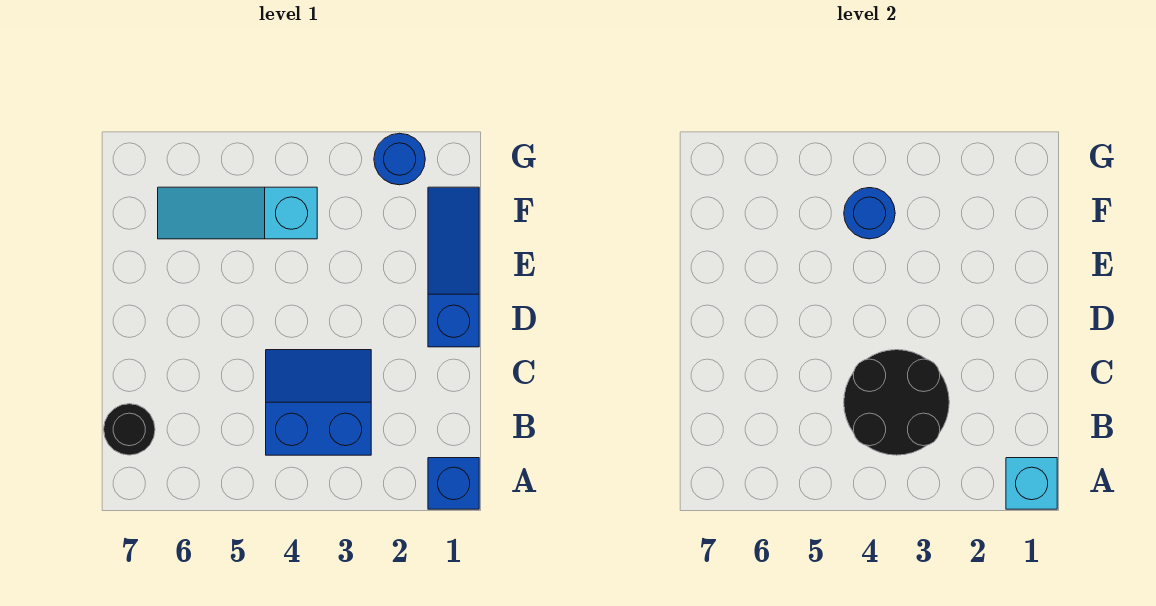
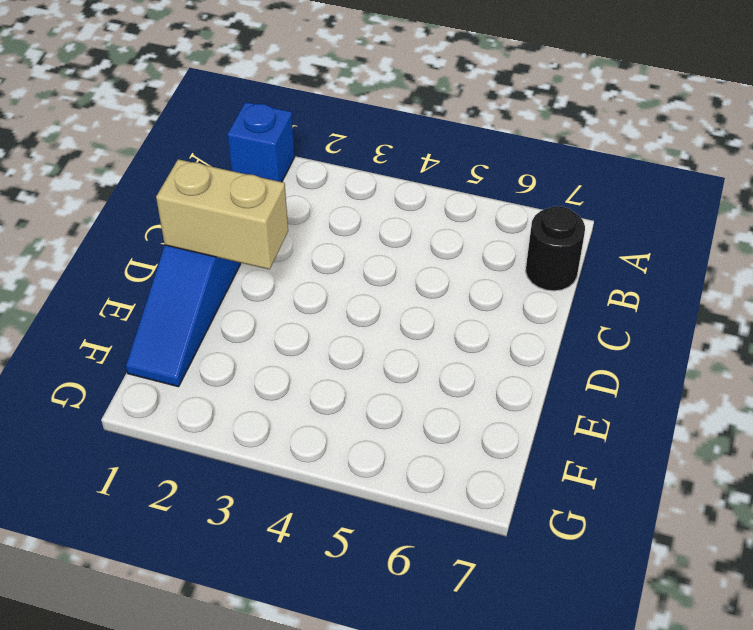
tan brick D1:D2 level 2 -> none
none -> blue slope B3:C4 level 1 top B
none -> cyan slope F4:F6 level 1 top 4

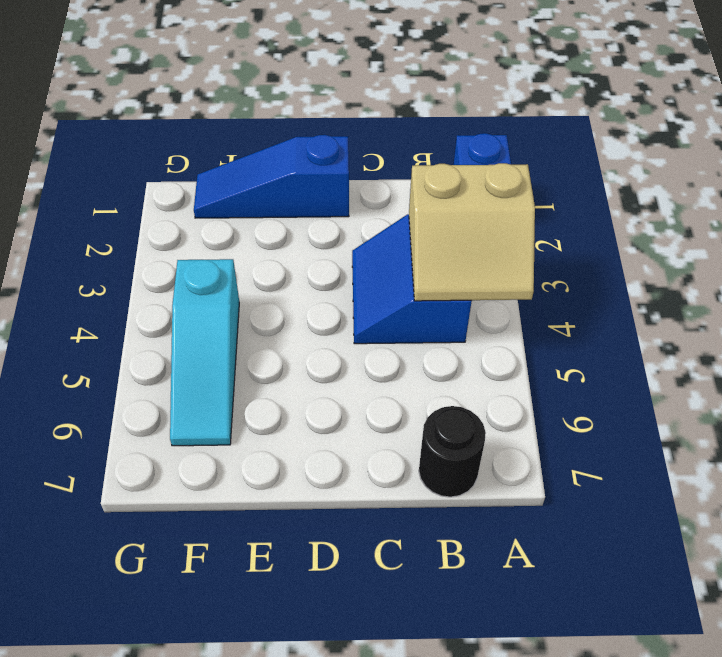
tan slope A3:B4 level 2 top 3 -> black round brick B3:C4 level 2
none -> blue round brick G2 level 1
none -> cyan brick A1 level 2

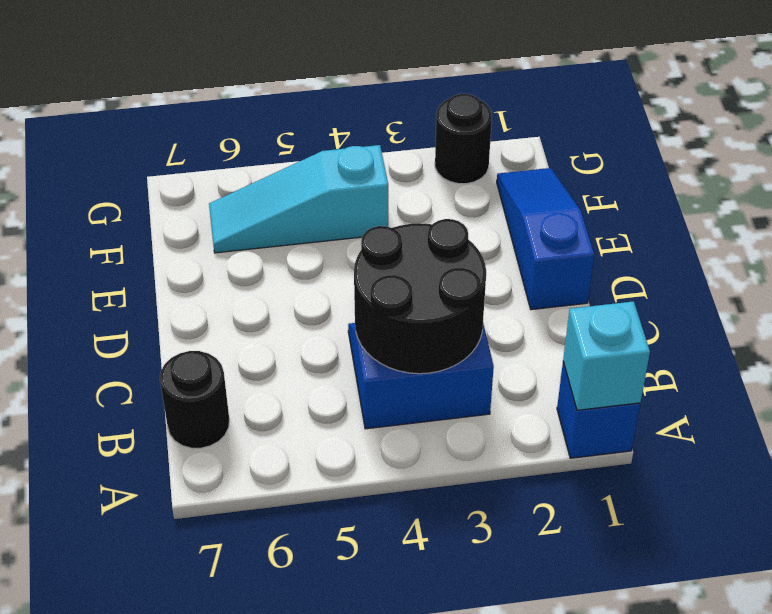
black round brick G2 level 1 -> blue round brick G2 level 1
none -> blue round brick F4 level 2

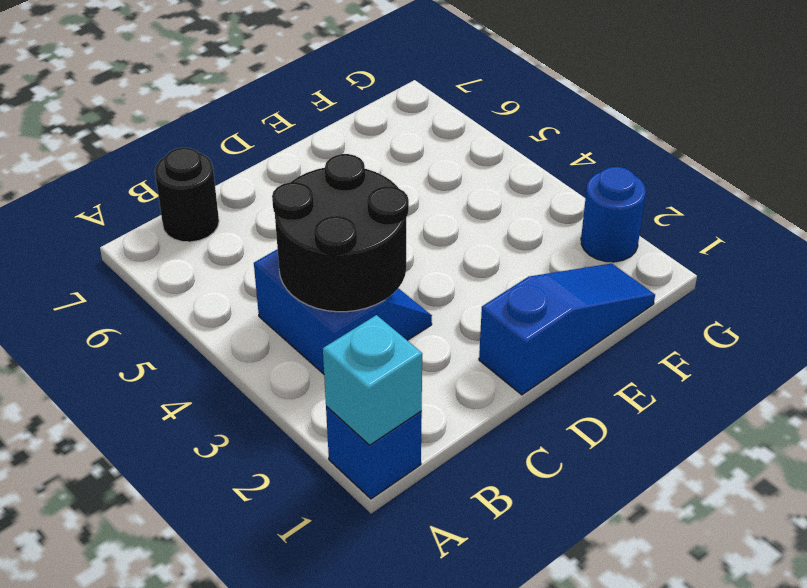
none -> cyan slope F4:F6 level 1 top 4
none -> blue round brick F4 level 2

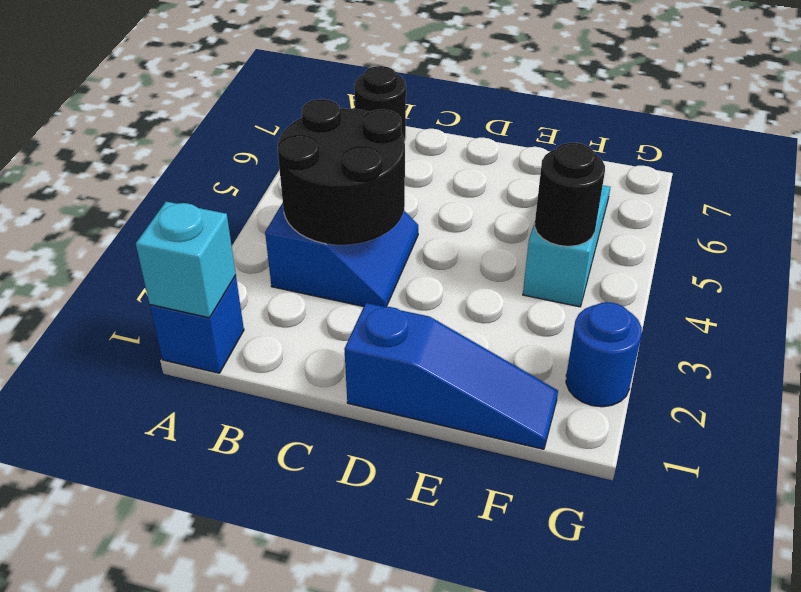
black round brick F4 level 2 -> blue round brick F4 level 2

